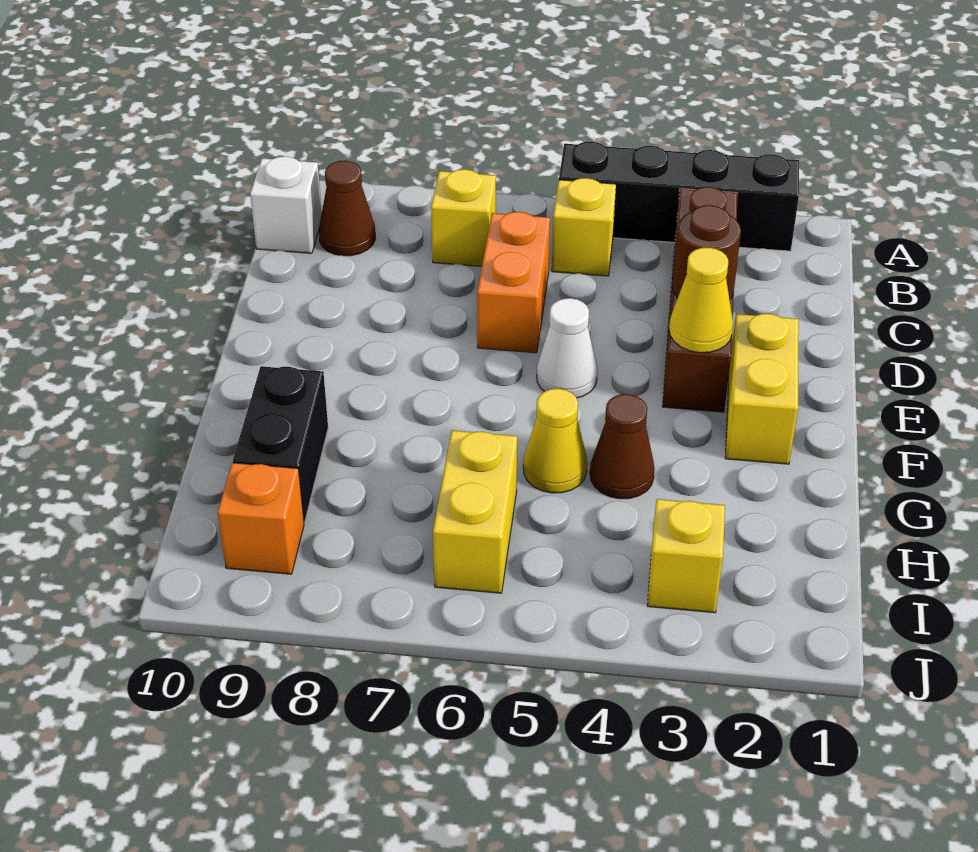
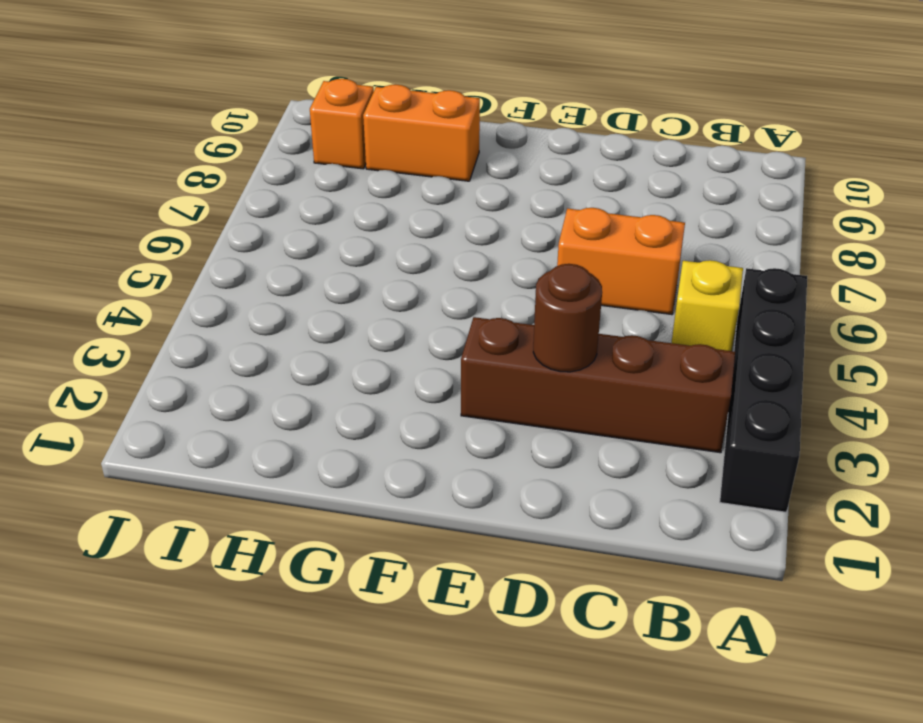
orange brick G9:H9 level 1 -> black brick G9:H9 level 1
none -> yellow brick B7 level 1
none -> brown cone B9 level 1
none -> white brick B10 level 1

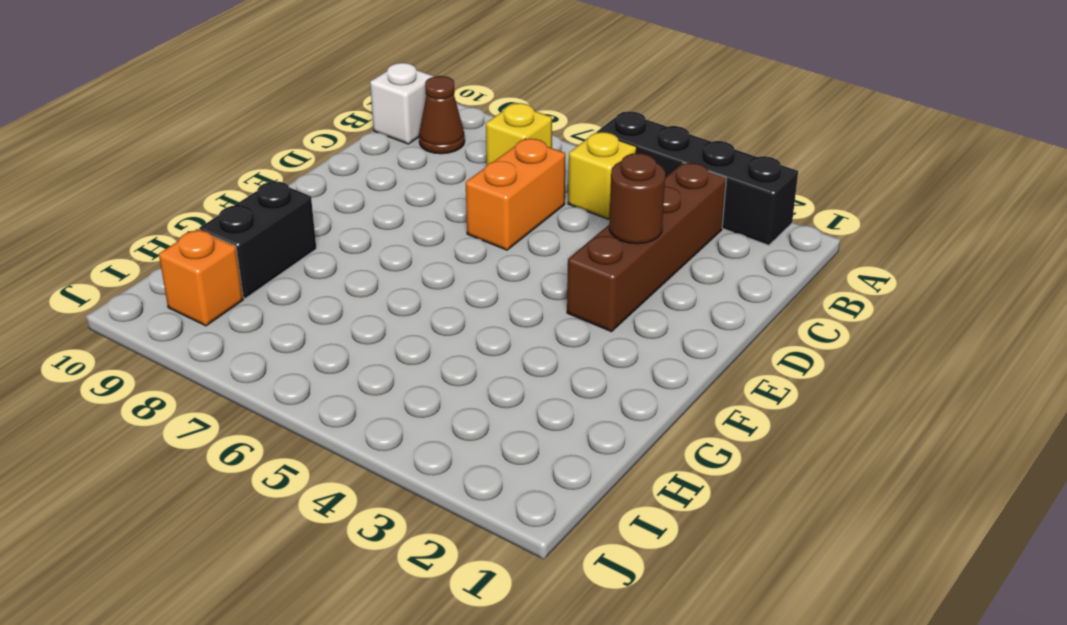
none -> yellow brick E2:F2 level 1
none -> white cone E5 level 1
none -> brown cone G4 level 1

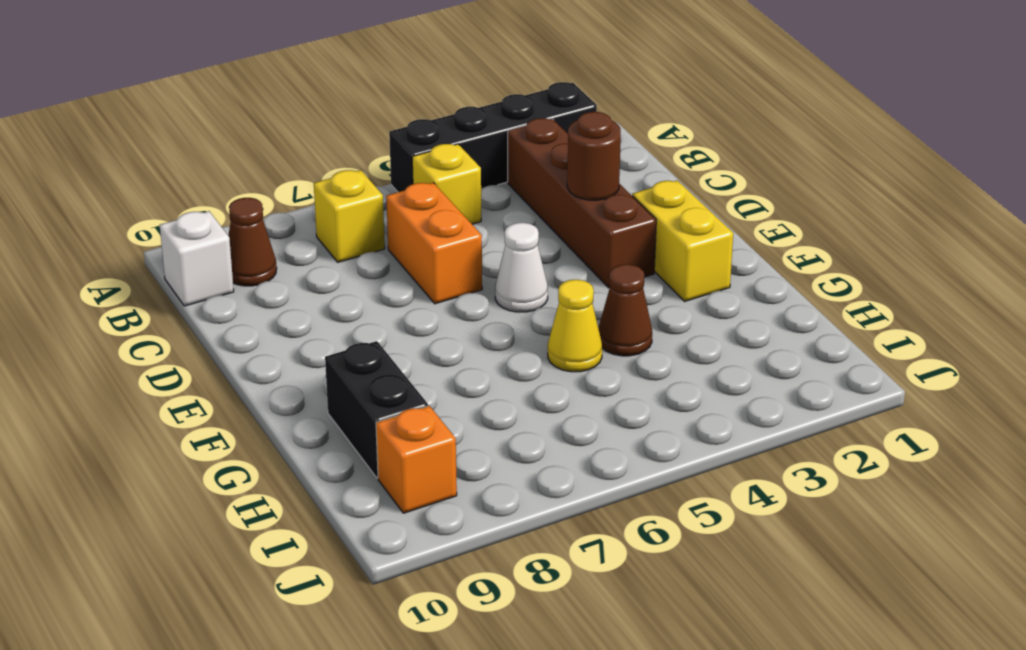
none -> yellow brick H6:I6 level 1
none -> yellow brick I3 level 1
none -> yellow cone E3 level 2

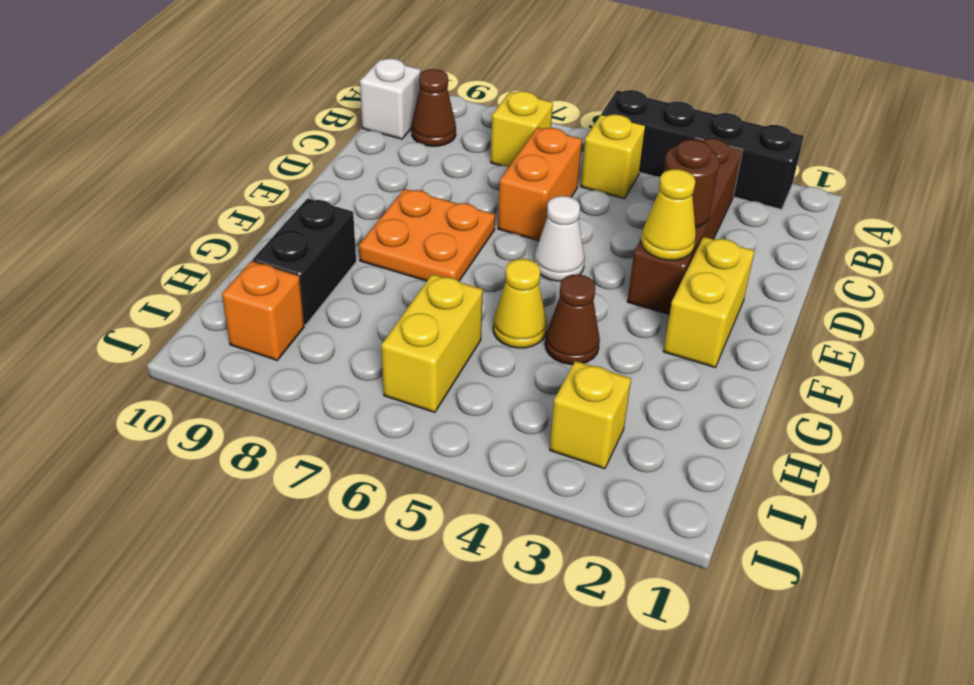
orange plate E7:F8 level 1 -> none

